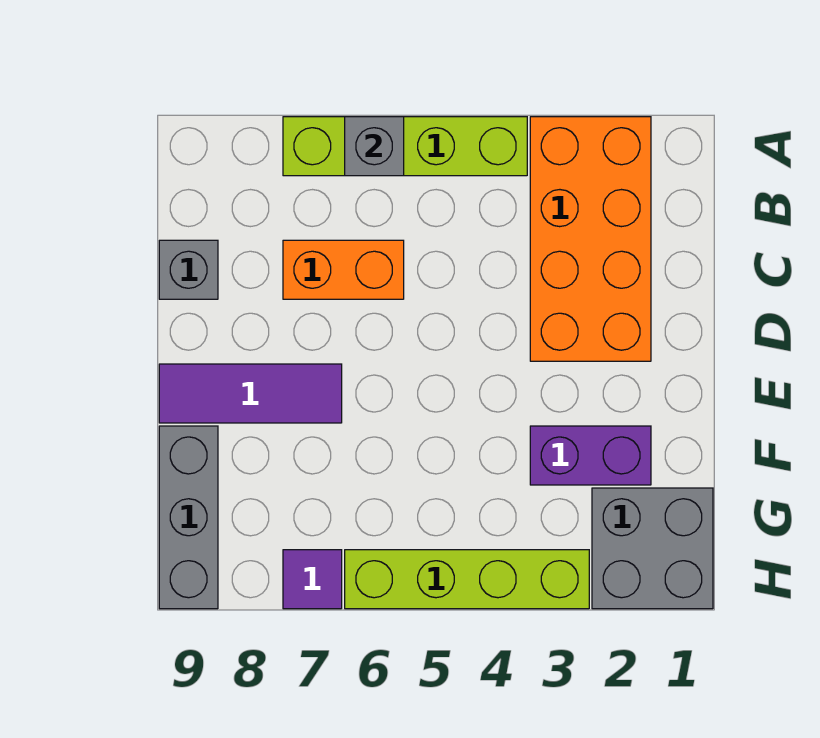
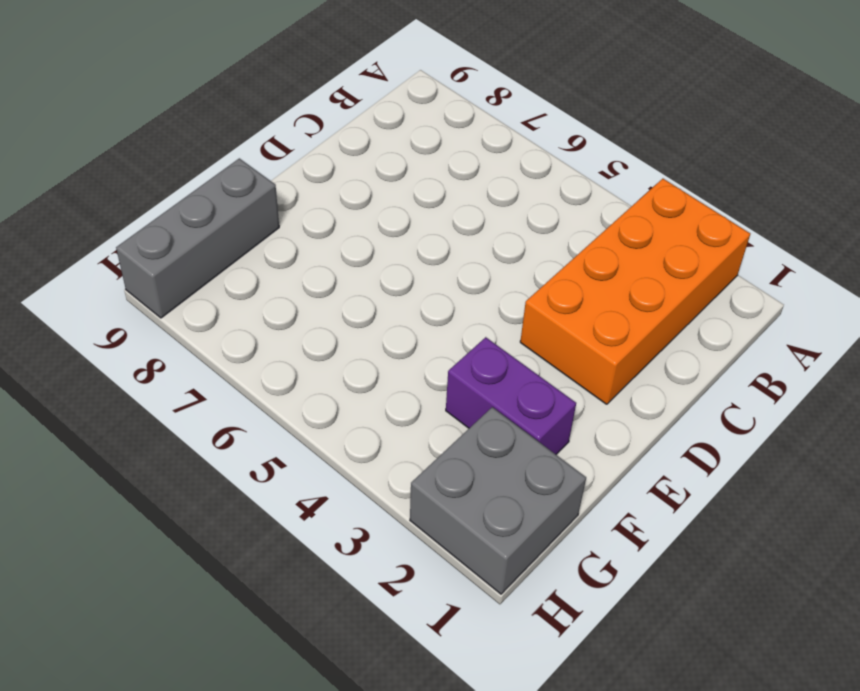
none -> lime brick A4:A7 level 1
none -> orange brick C6:C7 level 1

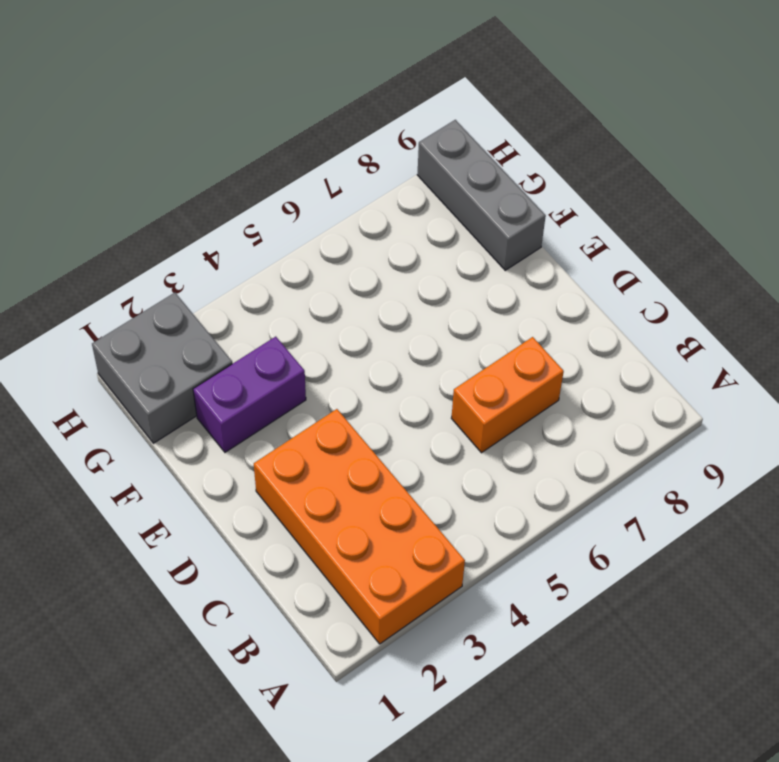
none -> lime brick A4:A7 level 1
none -> grey brick C9 level 1

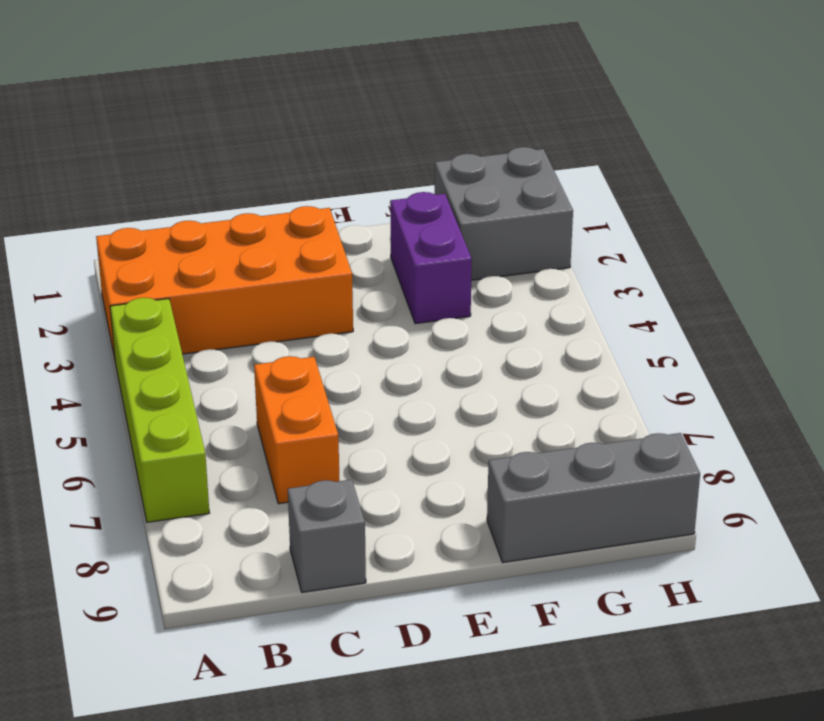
none -> purple tile E7:E9 level 1
none -> lime brick H3:H6 level 1

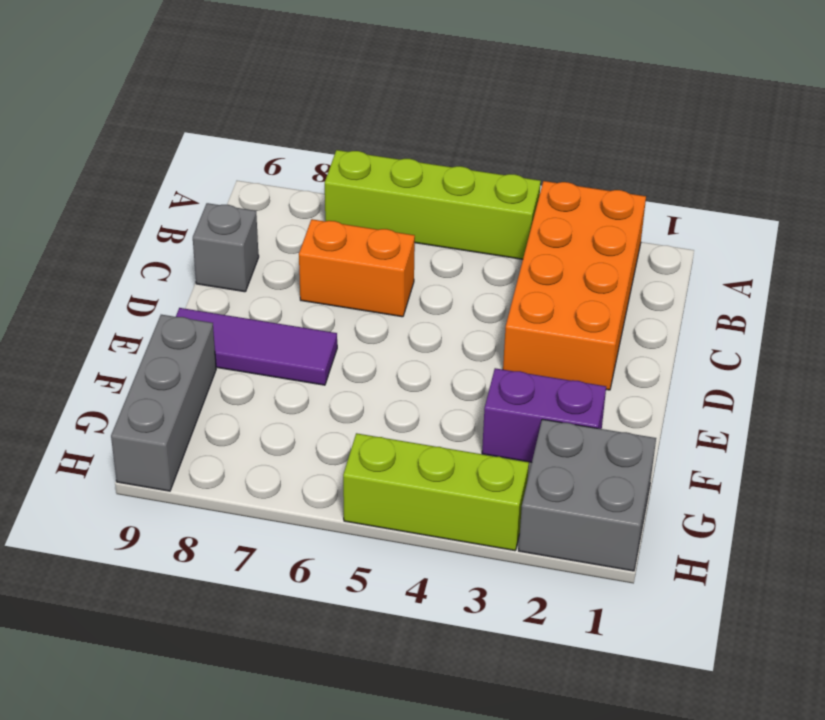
lime brick H3:H5 level 1 -> lime brick H3:H6 level 1
none -> purple tile H7 level 1
none -> grey brick A6 level 2

